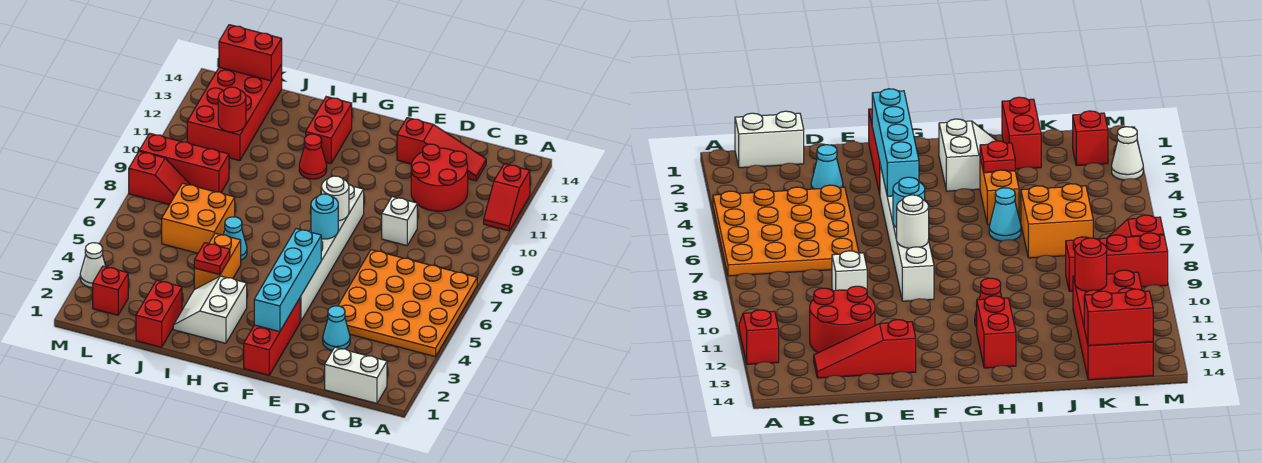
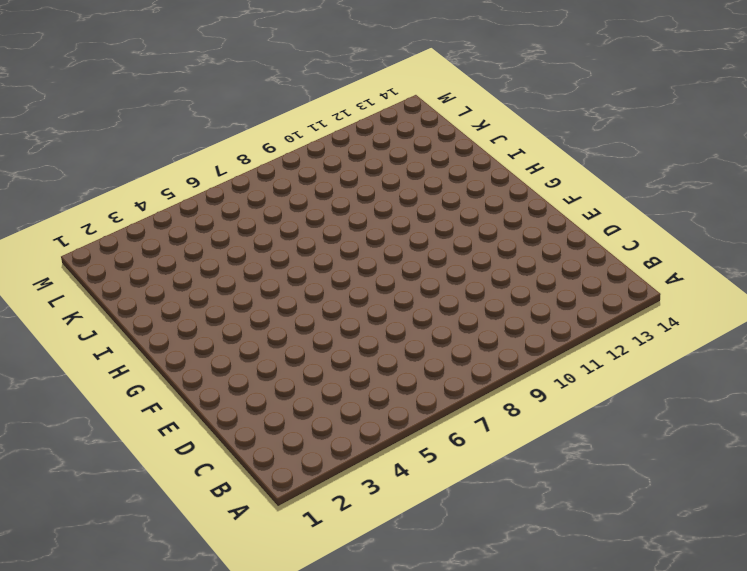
none -> orange plate A4:D7 level 1
none -> red slope A11:A12 level 1 top 12
none -> white brick B1:C1 level 1

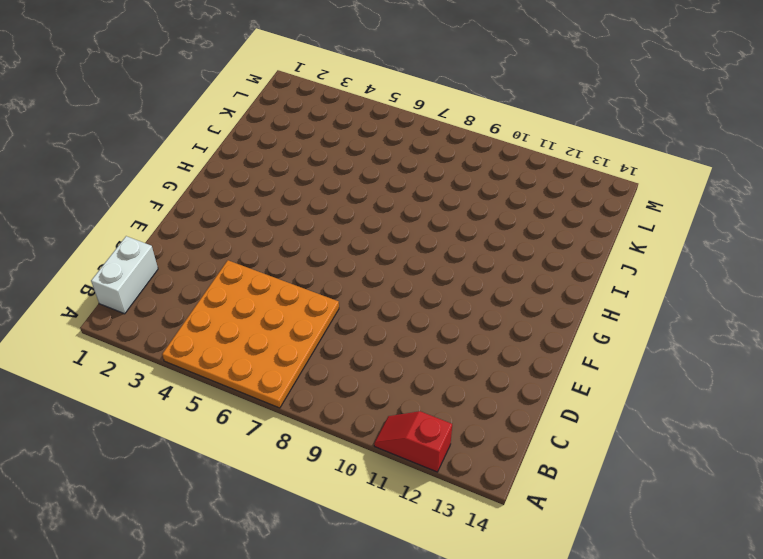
none -> red round brick C11:D12 level 1
none -> red slope C13:E13 level 1 top E
none -> cyan cone D3 level 1

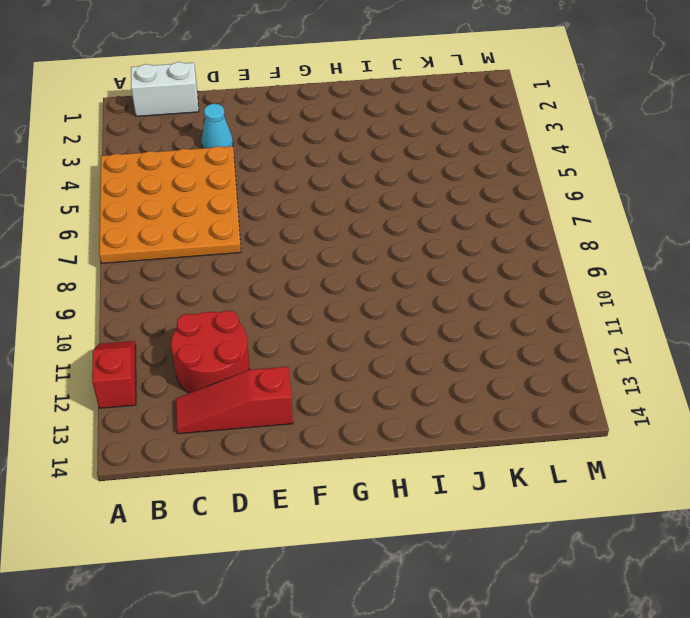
none -> white brick D9 level 1
none -> red brick F1:F3 level 1
none -> white brick F4:F9 level 1

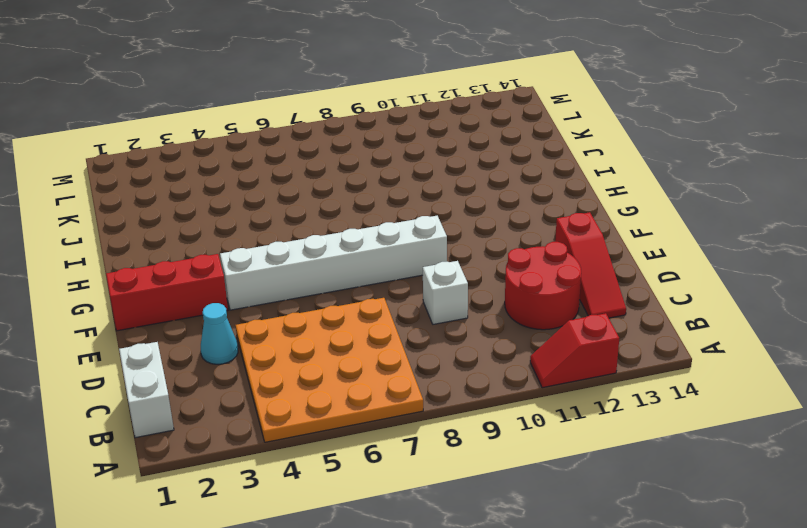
none -> white slope H2:I3 level 1 top H
none -> red cone H11 level 1
none -> red brick H12:H13 level 1

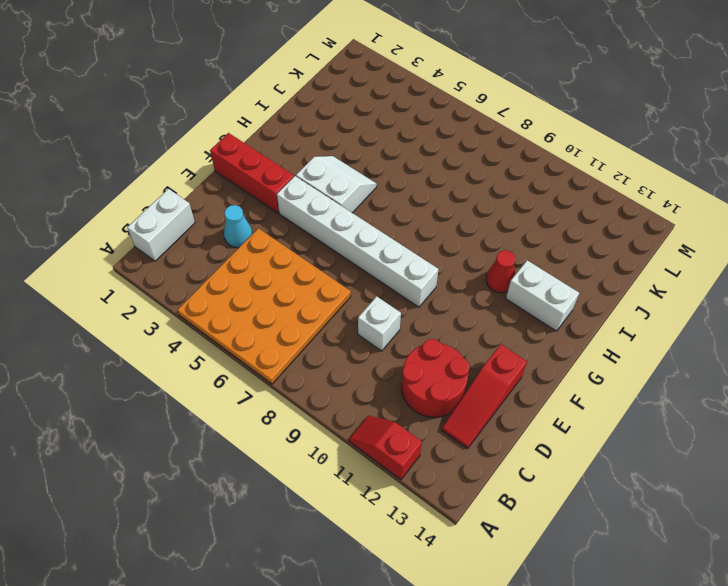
white slope G4:H5 level 1 top G -> white slope H2:I3 level 1 top H
white brick H12:H13 level 1 -> red brick H12:H13 level 1
none -> orange brick I4:I5 level 1
none -> cyan cone I6 level 1
none -> red brick J1:J2 level 1

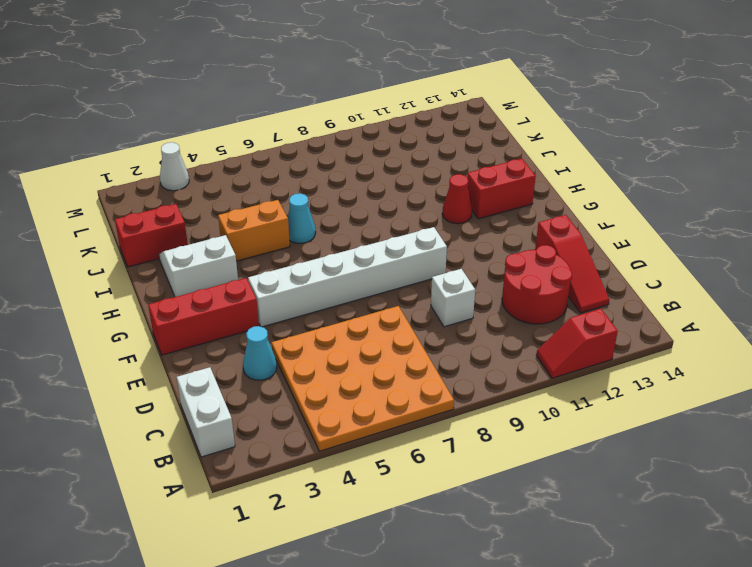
none -> orange brick J6:K7 level 1
none -> red brick K9:M9 level 1
none -> red brick K11:L14 level 1

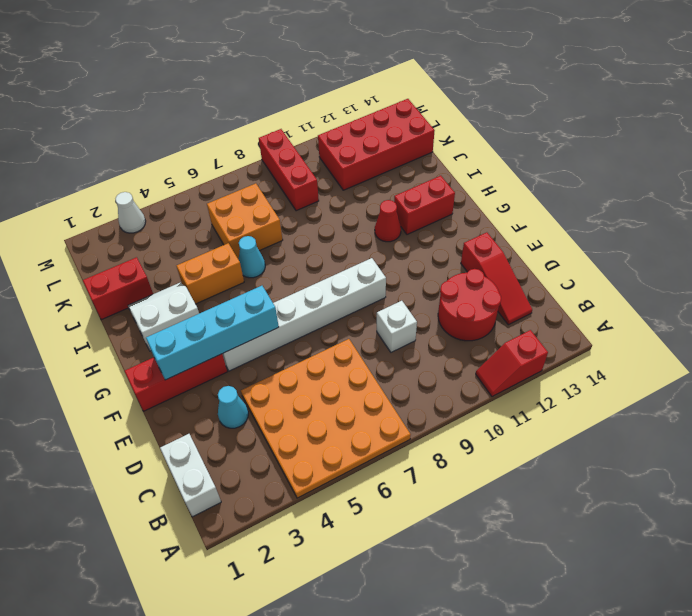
none -> red brick L2 level 1
none -> red slope L8:M8 level 1 top M
none -> cyan round brick F7 level 2

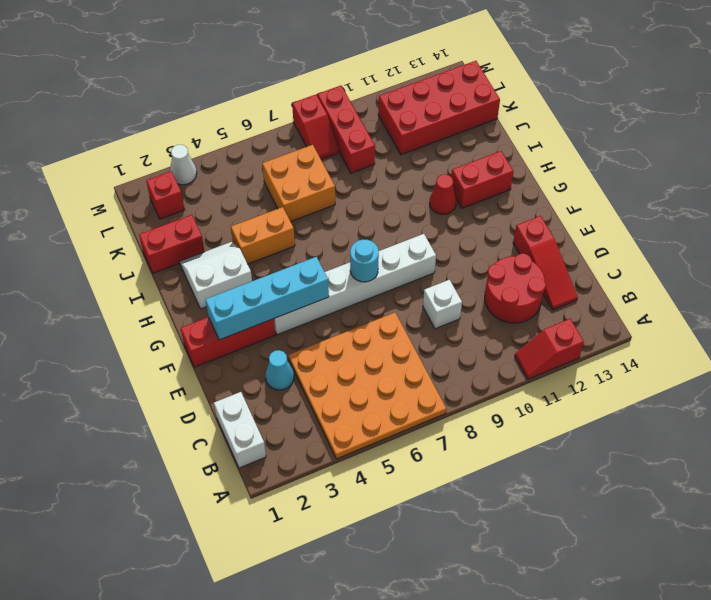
none -> cyan cone I6 level 1
none -> white round brick F8 level 2
none -> red plate I4 level 2

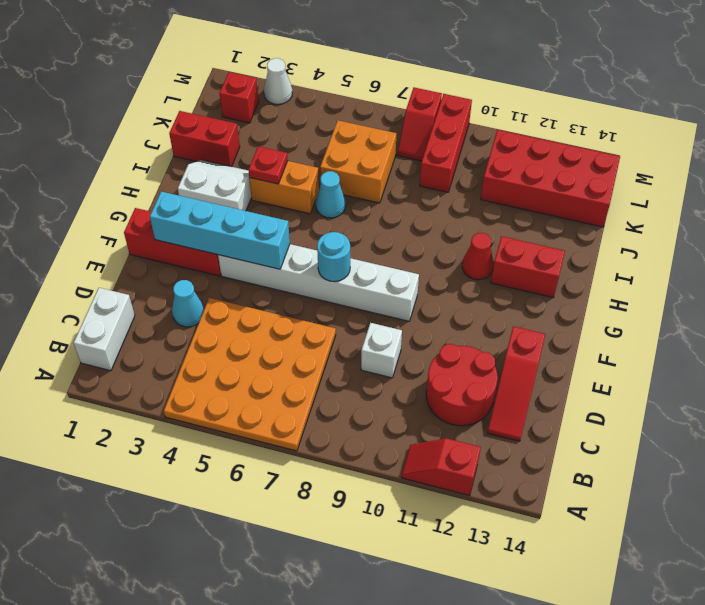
none -> white round brick F8 level 2
none -> red round brick K11 level 2
none -> red brick K14:L14 level 2

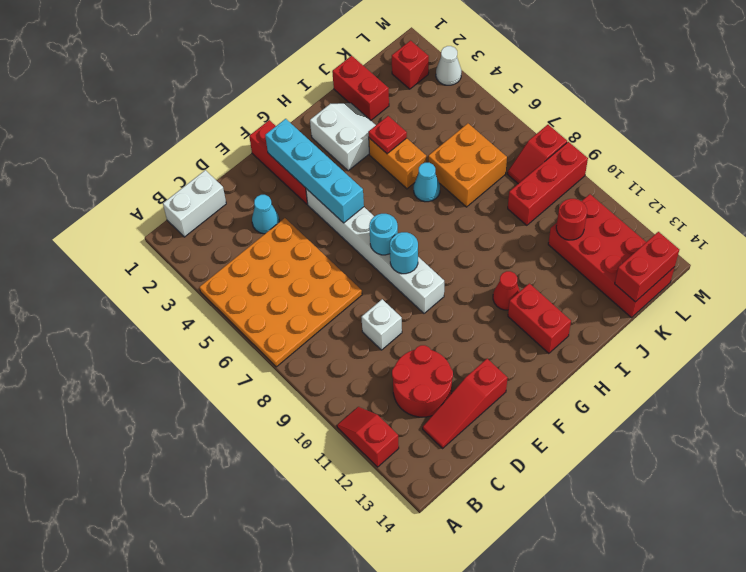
cyan round brick F8 level 2 -> white round brick F8 level 2

